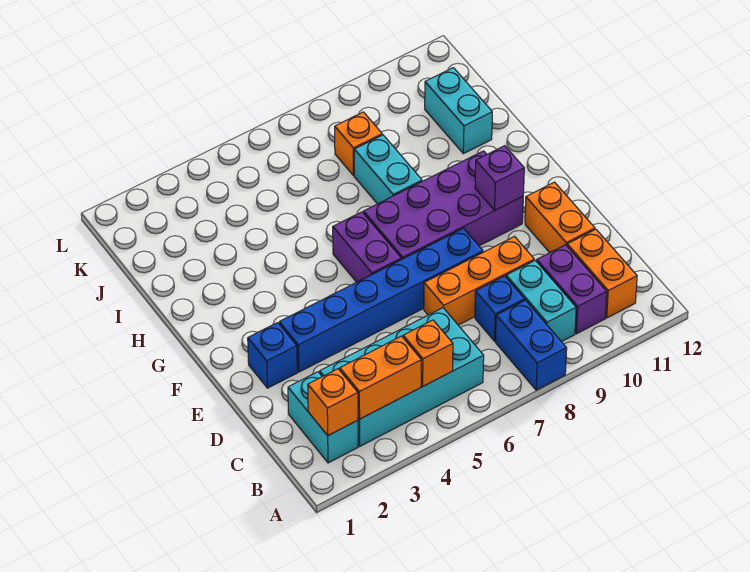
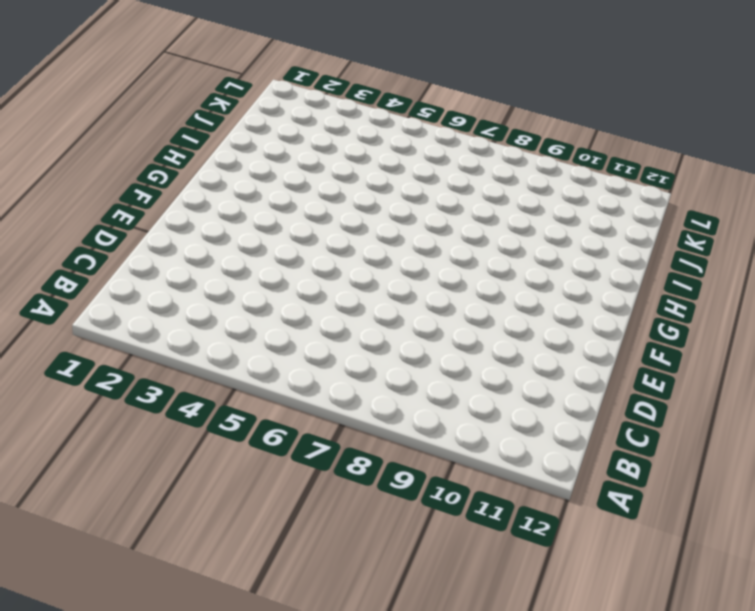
none -> blue brick A8:B8 level 1
none -> cyan brick B2:C2 level 1
none -> cyan brick B3:C6 level 1

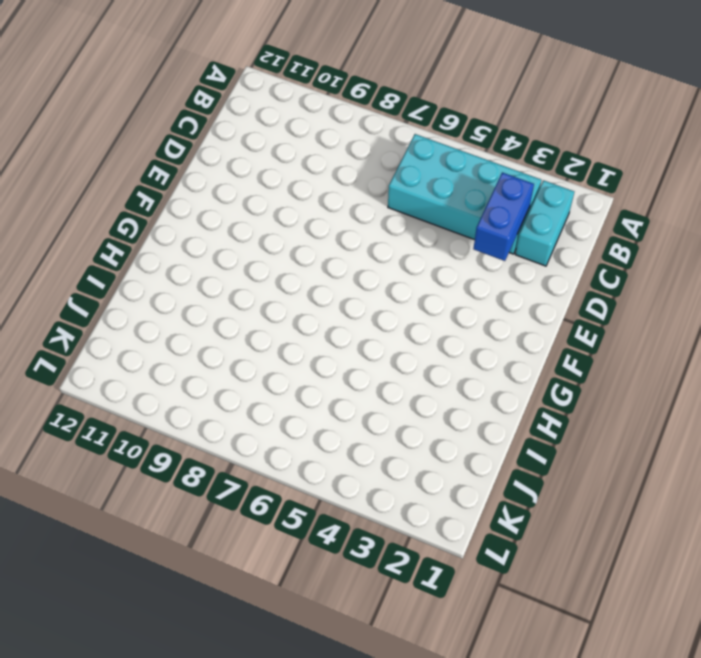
blue brick C3:D3 level 2 -> blue brick A8:B8 level 1
none -> cyan brick B9:C9 level 1
none -> purple brick B10:C10 level 1
none -> orange brick B11:C11 level 1

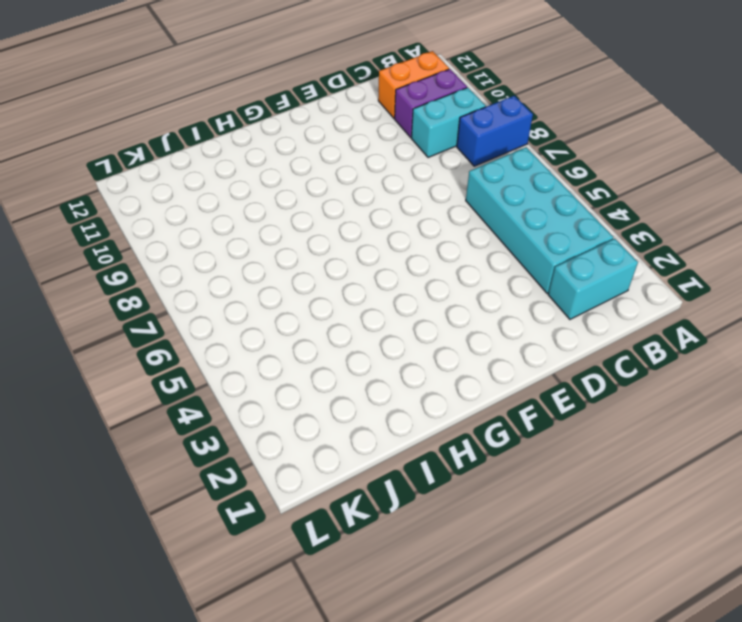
none -> blue brick C8 level 1
none -> orange brick D7:D9 level 1
none -> orange brick D11:E11 level 1

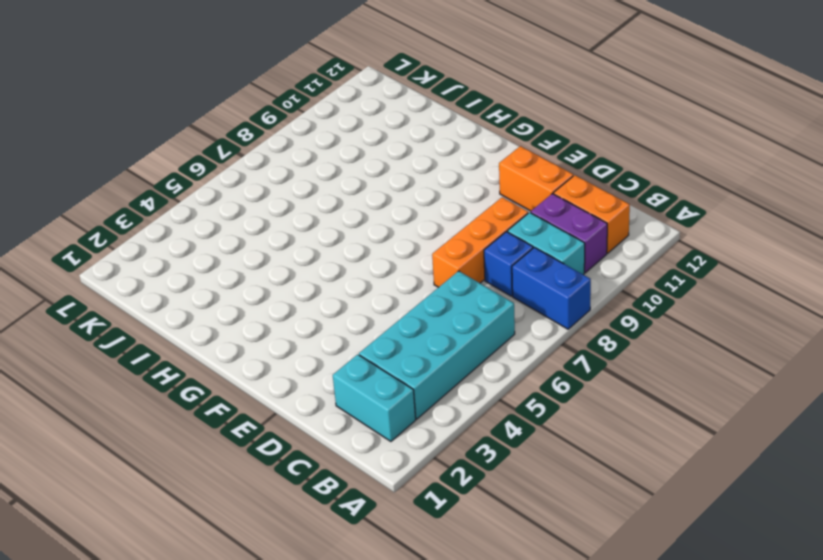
none -> blue brick E2 level 1
none -> blue brick E3:E8 level 1
none -> purple brick F6:G6 level 1

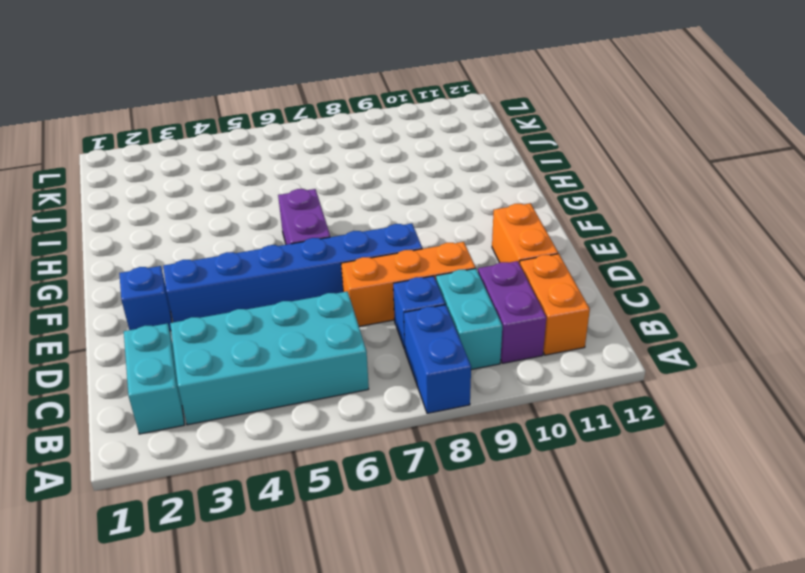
none -> purple brick F7:G10 level 1
none -> cyan brick H8:I8 level 1
none -> cyan brick I11:J11 level 1

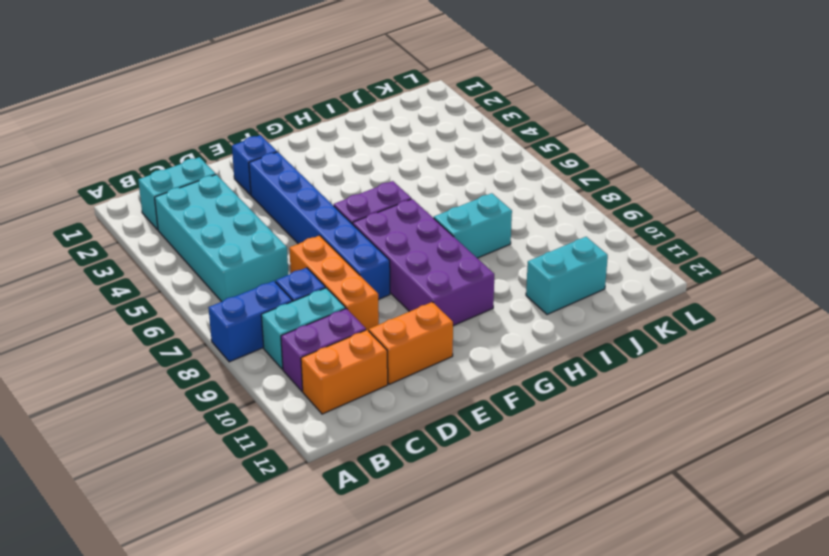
none -> orange brick J8 level 1
none -> orange brick B2 level 2
none -> orange brick B3:B4 level 2

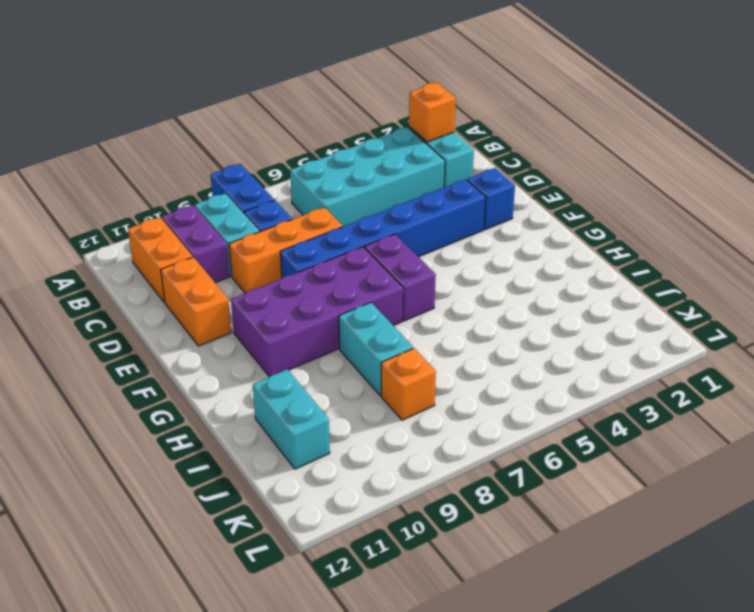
none -> orange brick B3:B4 level 2
none -> orange brick B5 level 2
none -> purple brick F10 level 2

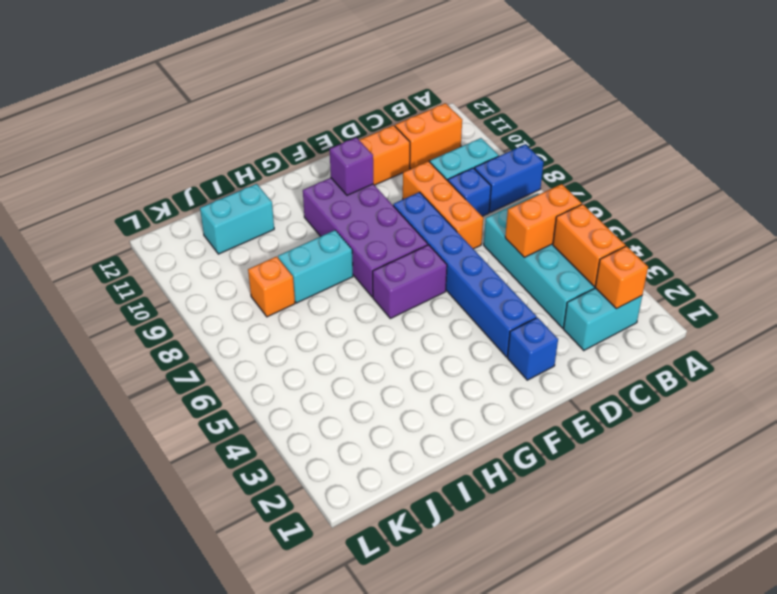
orange brick B5:C5 level 2 -> orange brick B5 level 2
none -> purple brick B10:C10 level 1

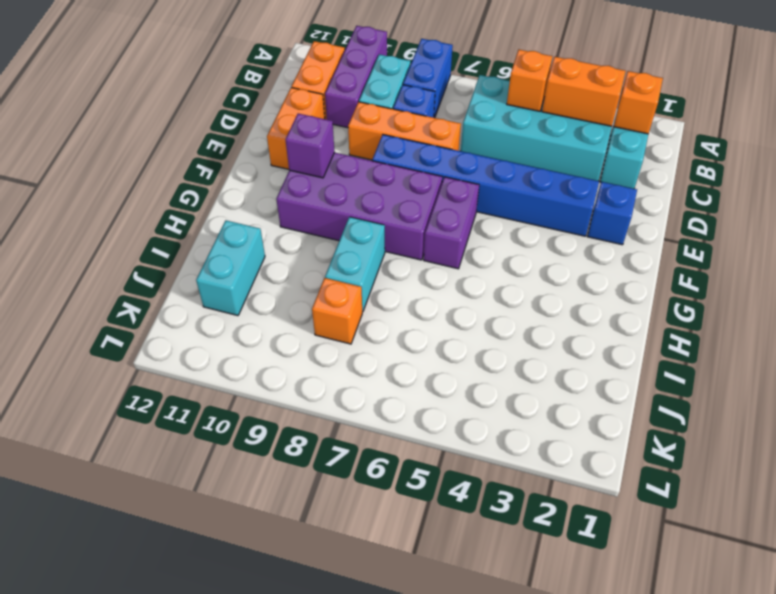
purple brick A10:C10 level 1 -> purple brick B10:C10 level 1

